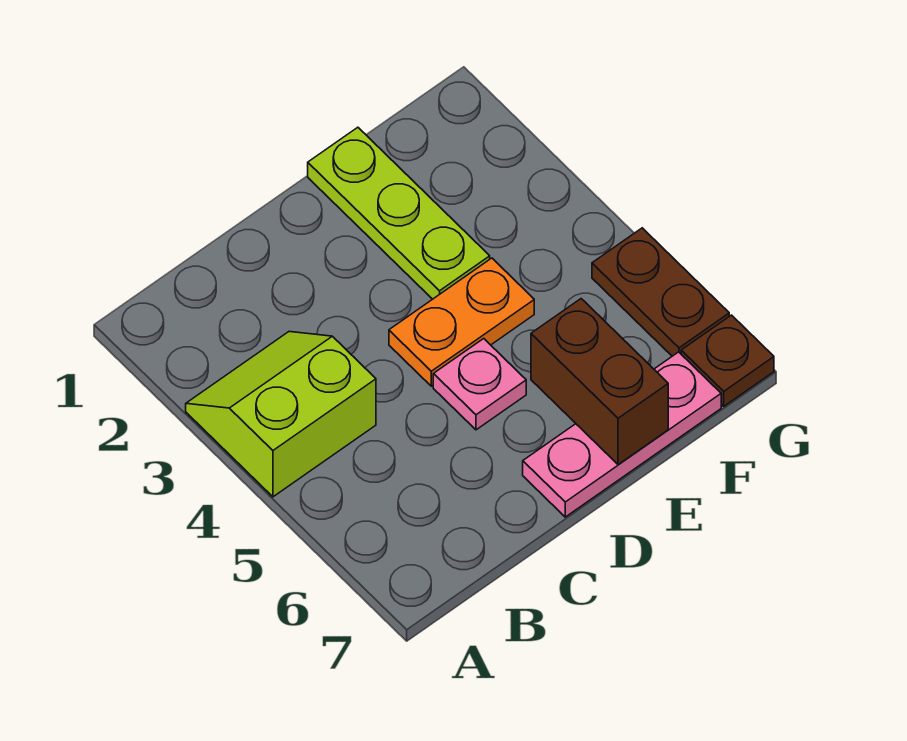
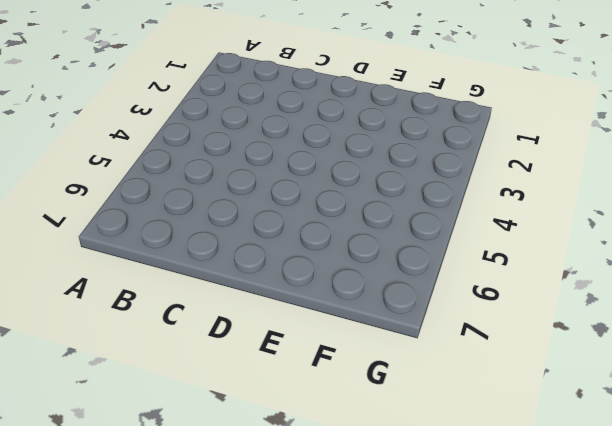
none -> lime slope A3:B4 level 1 top 4
none -> orange plate D4:E4 level 1

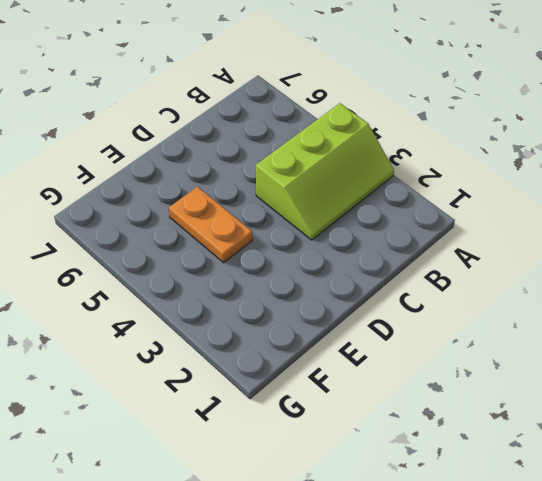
lime slope A3:C4 level 1 top 4 -> lime slope A3:B4 level 1 top 4
orange plate E4:E5 level 1 -> orange plate D4:E4 level 1
none -> pink plate D5 level 1
none -> pink plate D7:F7 level 1

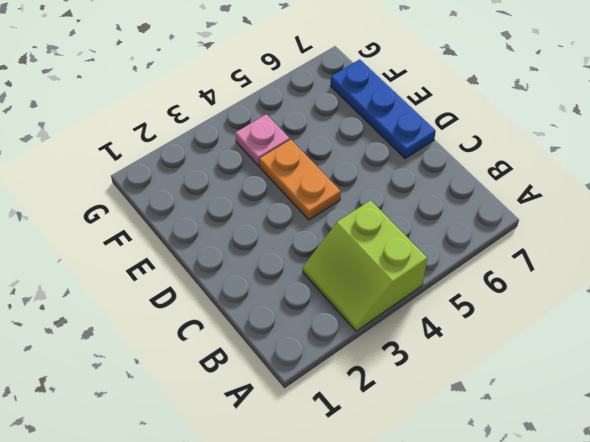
blue plate D7:F7 level 1 -> pink plate D7:F7 level 1
pink plate F4 level 1 -> pink plate D5 level 1
none -> lime plate E1:E3 level 1
none -> brown plate G5:G6 level 1

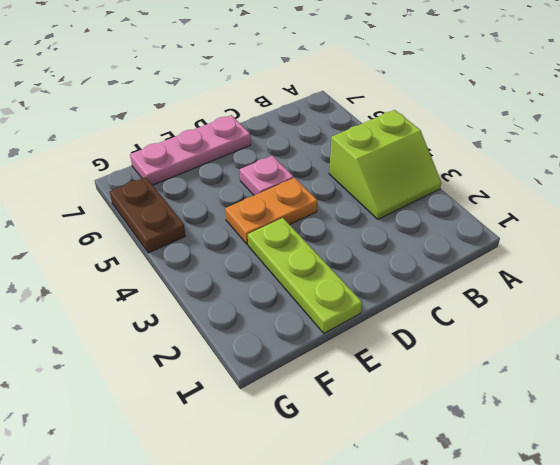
none -> brown plate G7 level 1
none -> brown brick E6:E7 level 2

